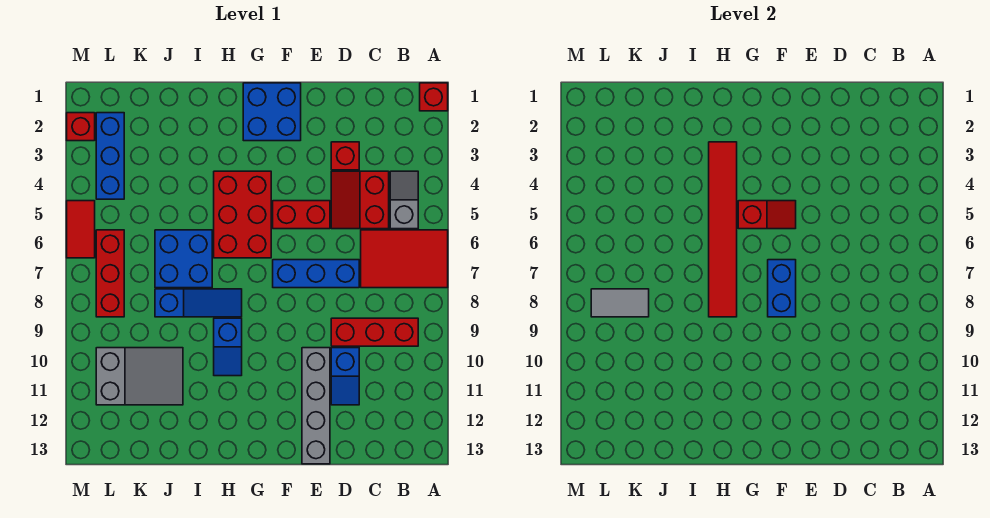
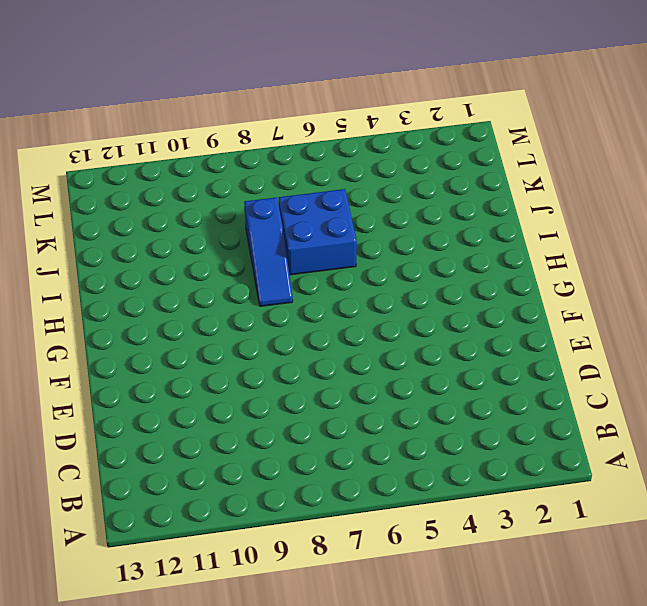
none -> red brick A1 level 1
none -> red tile A6:C7 level 1
none -> grey slope B4:B5 level 1 top 5

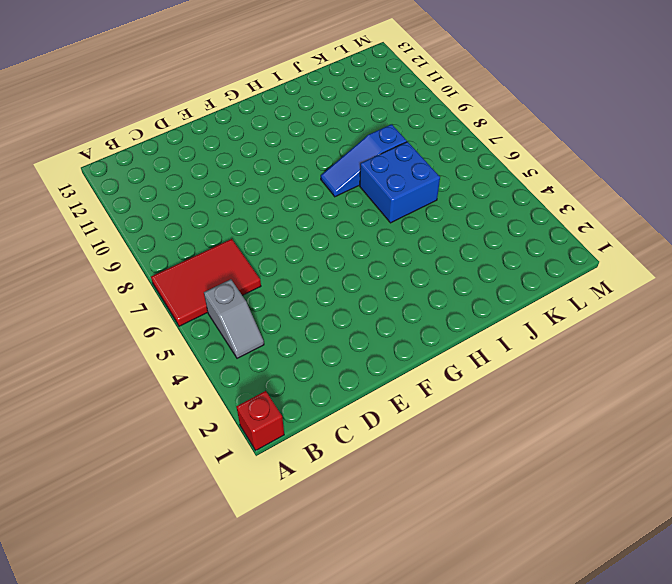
none -> red brick B9:D9 level 1
none -> red slope C4:D5 level 1 top C
none -> red brick D3 level 1

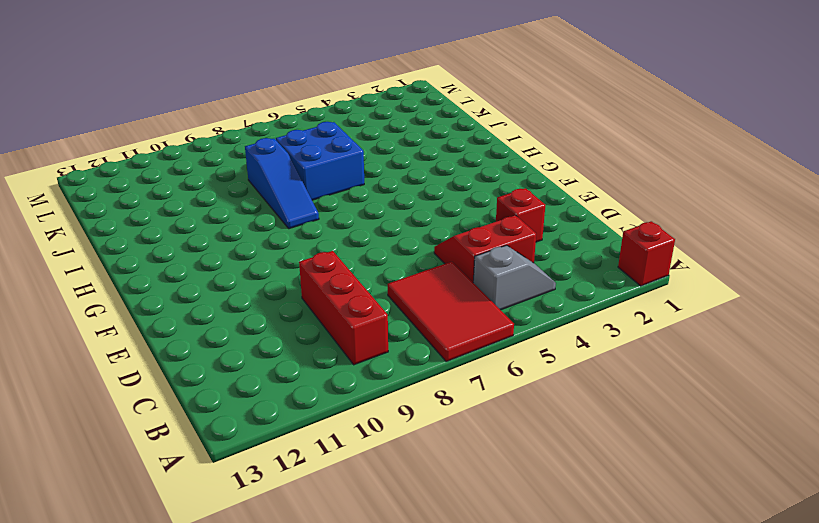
none -> blue brick D7:F7 level 1
none -> blue slope D10:D11 level 1 top 10
none -> red brick E5:F5 level 1

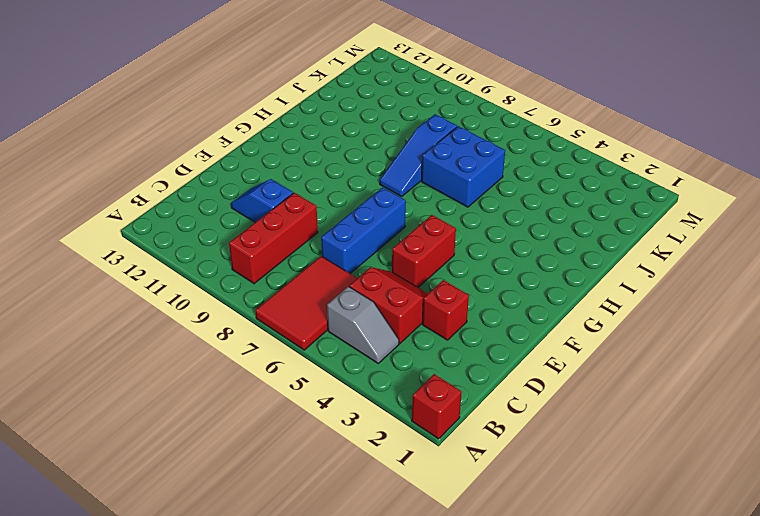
none -> grey brick E10:E13 level 1
none -> blue brick F1:G2 level 1
none -> red brick G4:H6 level 1

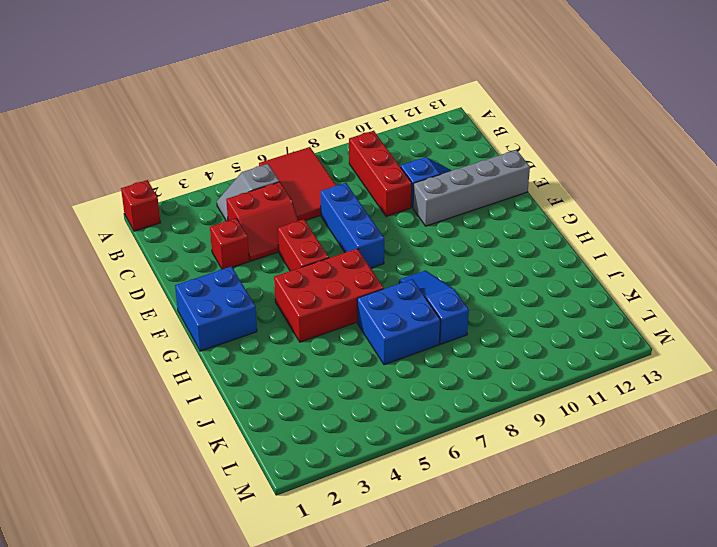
none -> blue slope H9:H10 level 1 top 9
none -> grey slope J10:L11 level 1 top L
none -> blue brick L2:L4 level 1

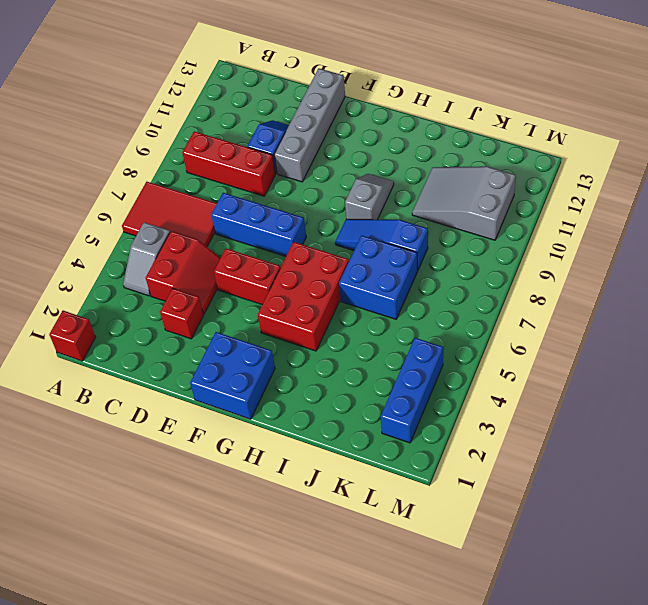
grey slope H9:H10 level 1 top 9 -> blue slope H9:H10 level 1 top 9
none -> red brick L6:L8 level 1
none -> red brick M2 level 1
none -> red tile M5:M6 level 1

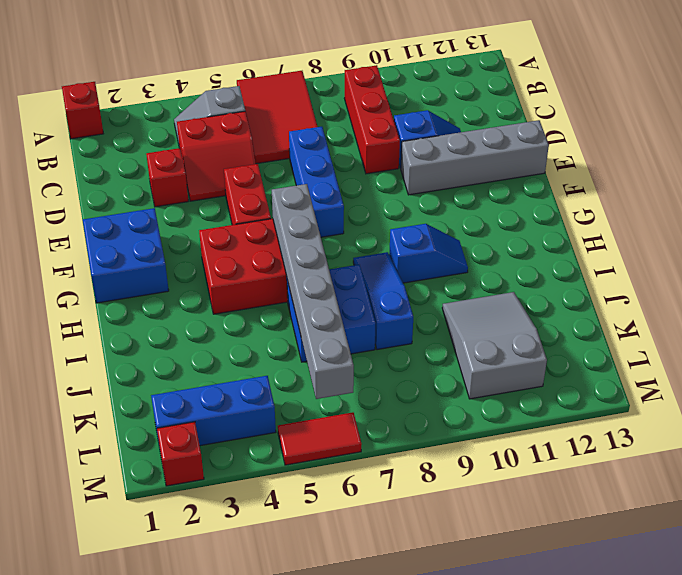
grey brick G6:L6 level 2 -> red tile H3:H8 level 2
none -> red brick L6:L8 level 1
none -> red slope F5:G5 level 2 top G
none -> blue brick F7:F8 level 2

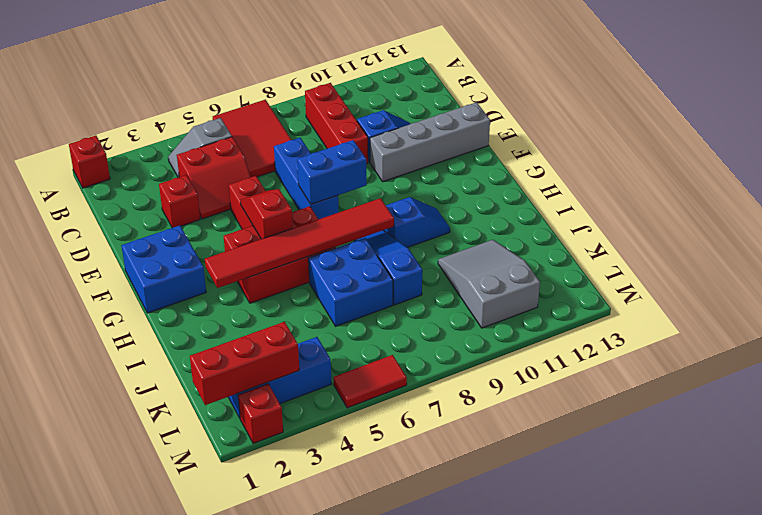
red brick L1:L3 level 2 -> red brick L6:L8 level 1
none -> grey tile K8:L8 level 2

